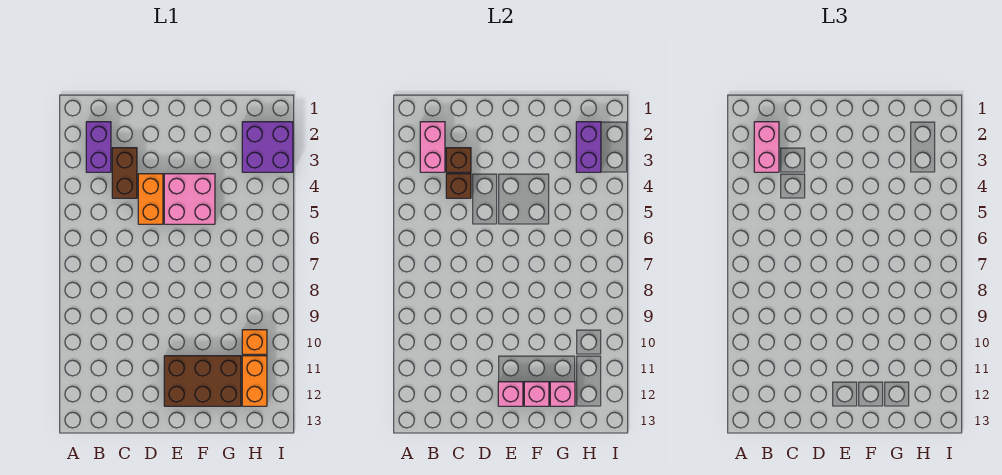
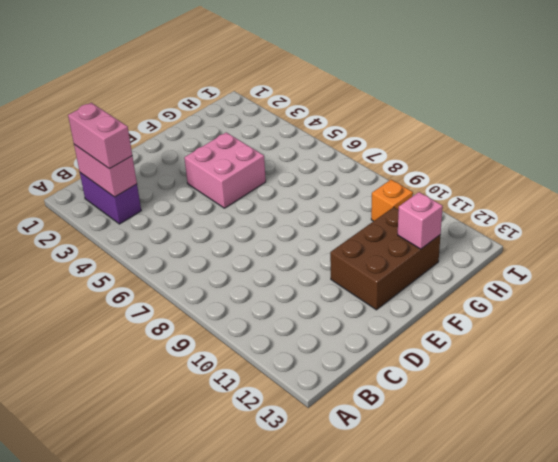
none -> brown brick C3:C4 level 1
none -> orange brick D4:D5 level 1
none -> purple brick H2:I3 level 1

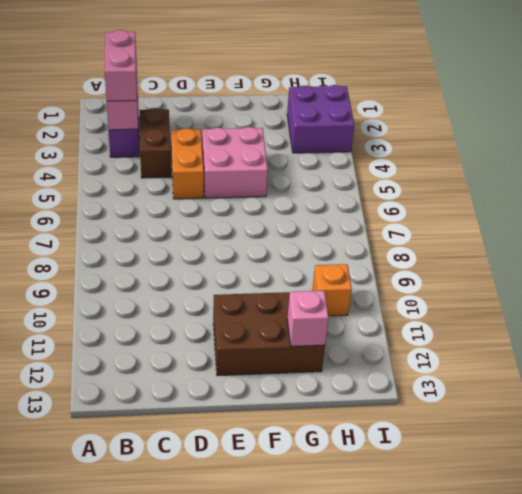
none -> orange brick H11:H12 level 1
none -> brown brick C3 level 2
none -> brown brick C4 level 2

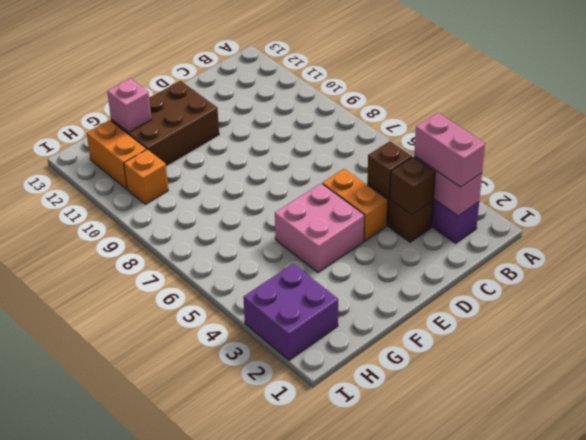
none -> pink brick E12 level 2
none -> pink brick F12 level 2
none -> purple brick H2:H3 level 2

